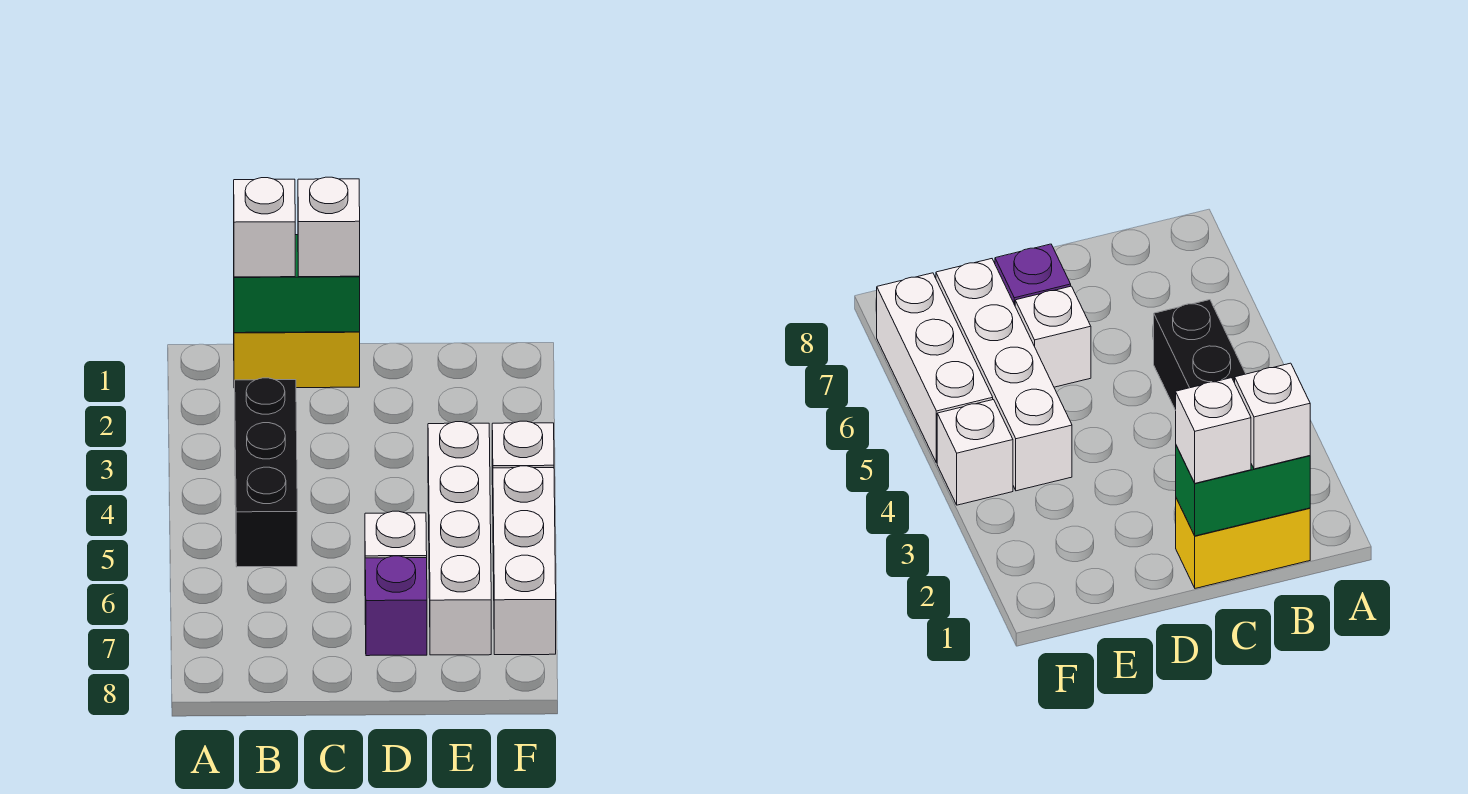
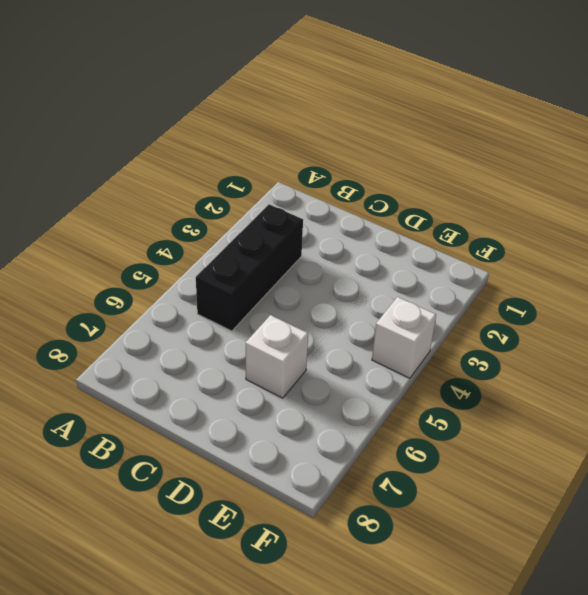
none -> yellow brick B1:C1 level 1
none -> purple brick D7 level 1

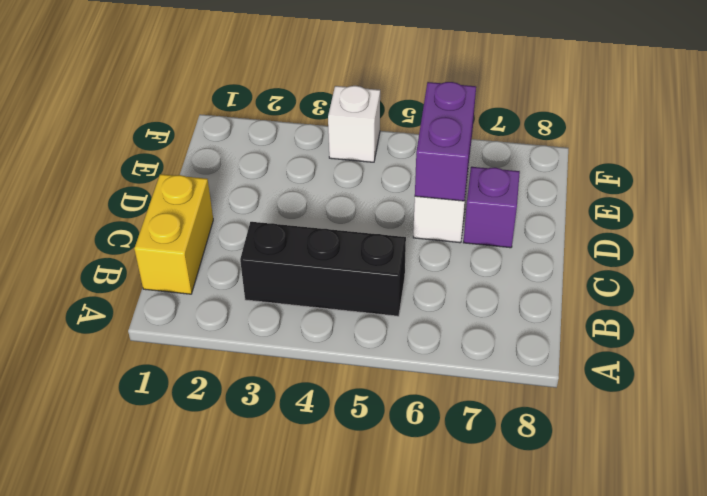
purple brick D6:E6 level 2 -> none
none -> white brick E4:E7 level 1
none -> white brick F5:F7 level 1

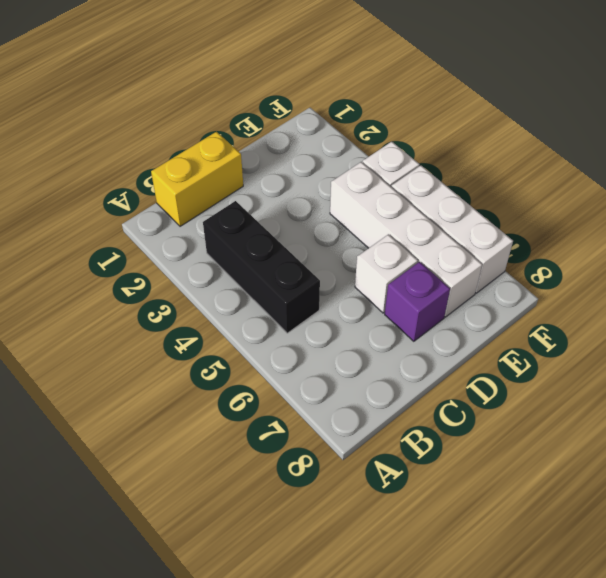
none -> green brick B1:C1 level 2
none -> white brick B1 level 3

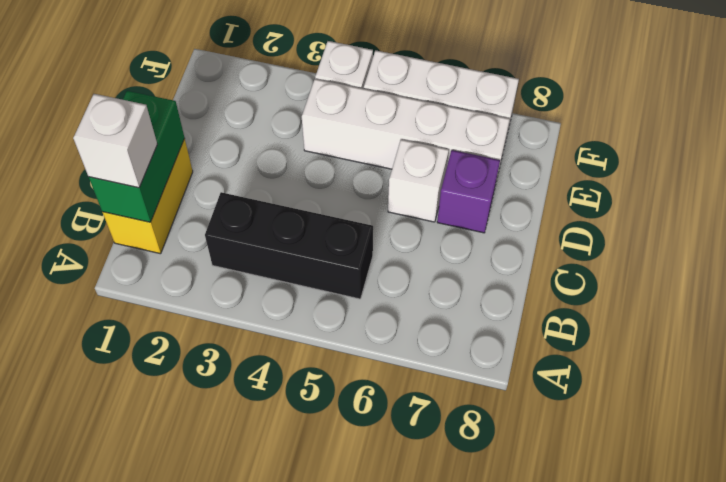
none -> white brick C1 level 3

